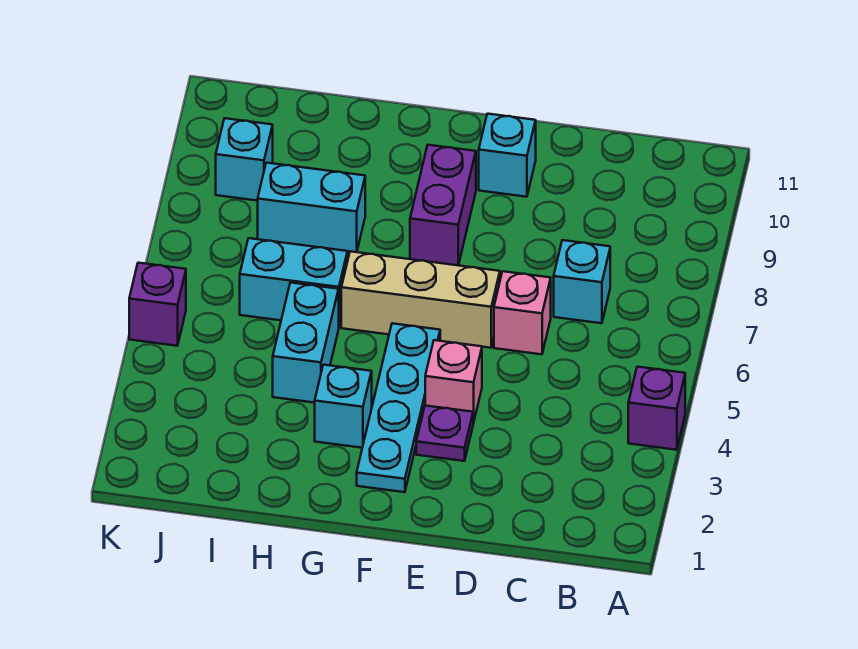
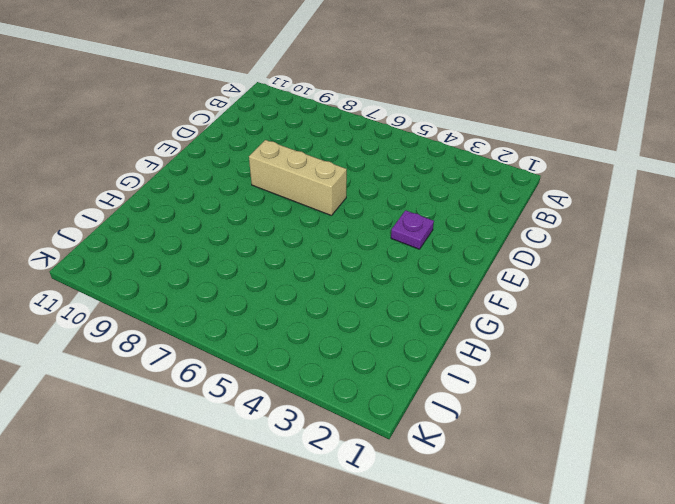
tan brick E6:E8 level 1 -> tan brick E6:G6 level 1
none -> purple brick A4 level 1
none -> cyan brick C7 level 1
none -> pink brick D6 level 1

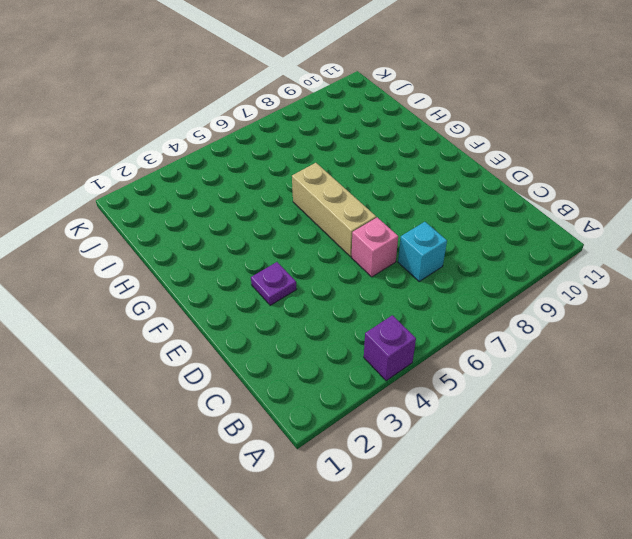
none -> pink brick E4 level 1
none -> cyan brick E10 level 1
none -> cyan plate F2:F5 level 1

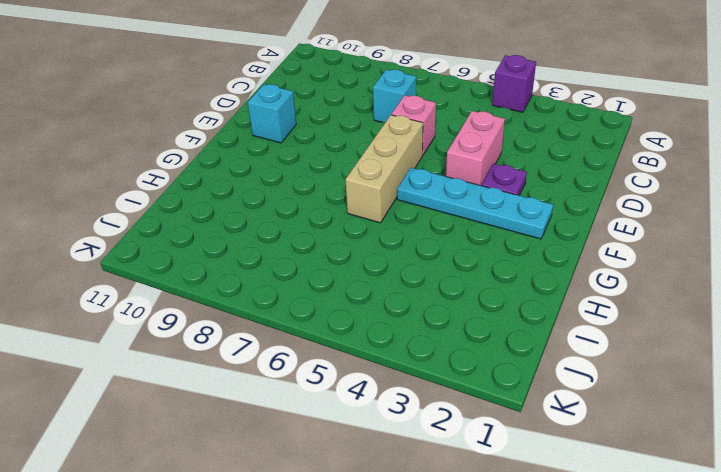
pink brick D4:E4 level 1 -> pink brick E4 level 1
none -> purple brick F8:F9 level 1
none -> cyan brick G3 level 1
none -> cyan brick H4:H5 level 1

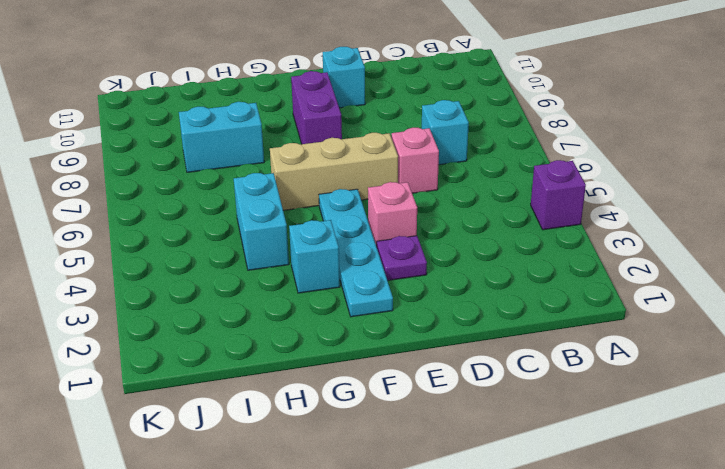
none -> cyan brick H6:I6 level 1
none -> cyan brick J9 level 1
none -> purple brick K5 level 1

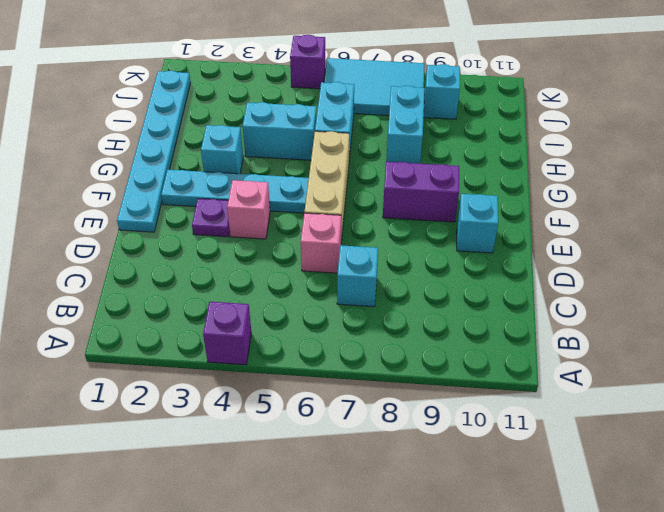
cyan plate E1:J1 level 1 -> none
cyan tile J6:K8 level 1 -> none

